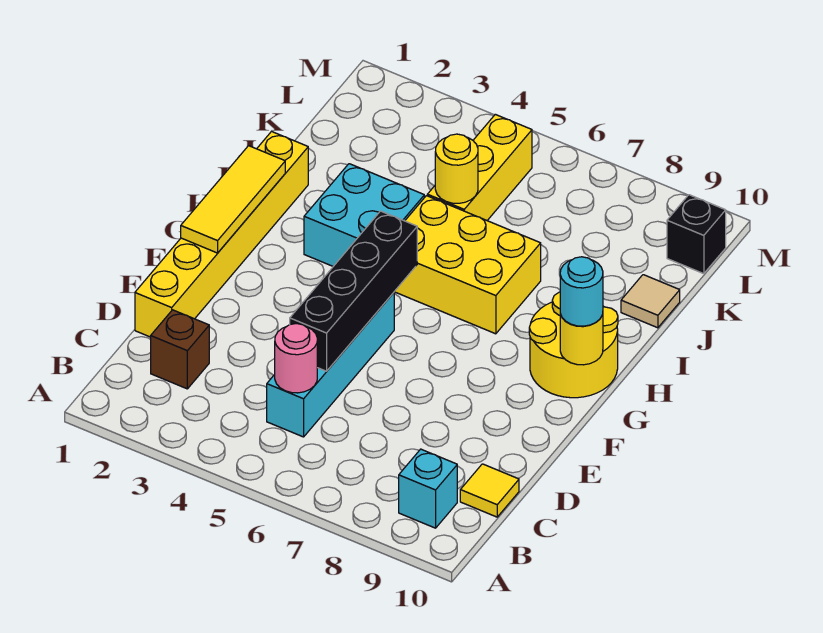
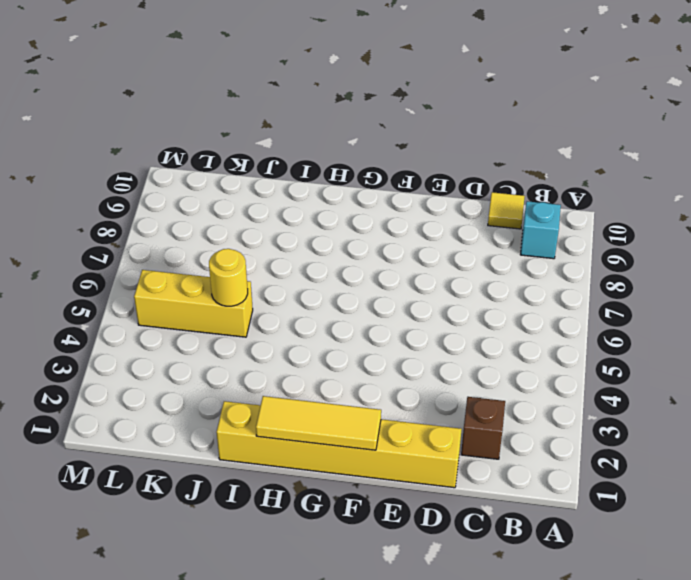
none -> cyan brick C5:F5 level 1
none -> yellow round brick G9:H10 level 1
none -> cyan brick H3:I4 level 1

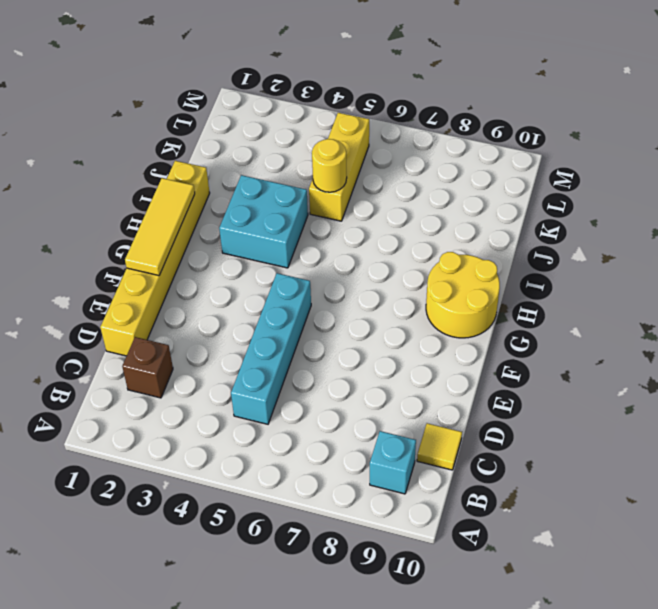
none -> yellow brick H5:I7 level 1
none -> tan tile J10 level 1
none -> black brick L10 level 1

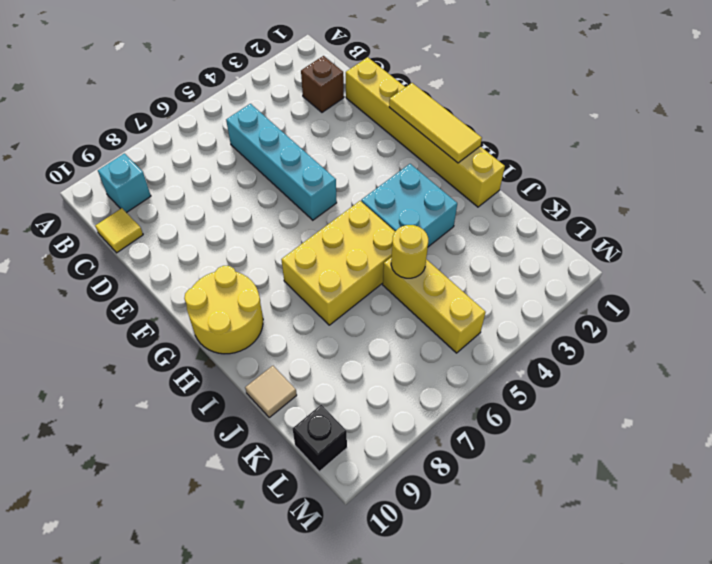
none -> pink round brick C5 level 2
none -> black brick D5:G5 level 2
none -> yellow round brick G10 level 2

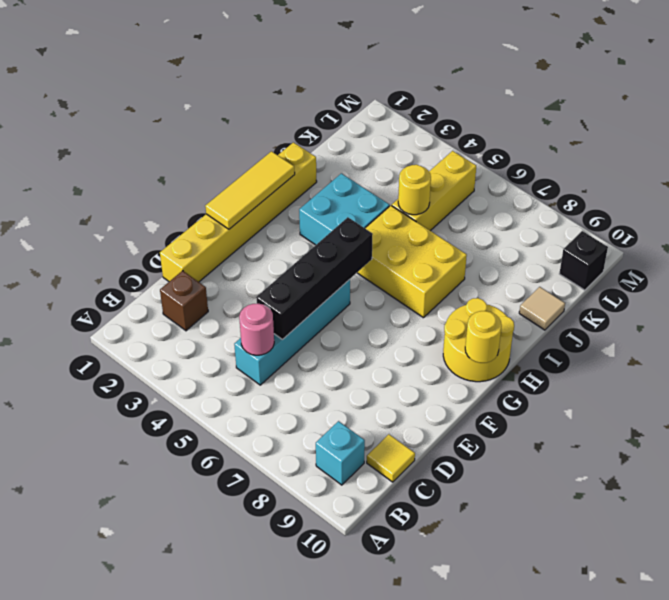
none -> cyan round brick G10 level 3

